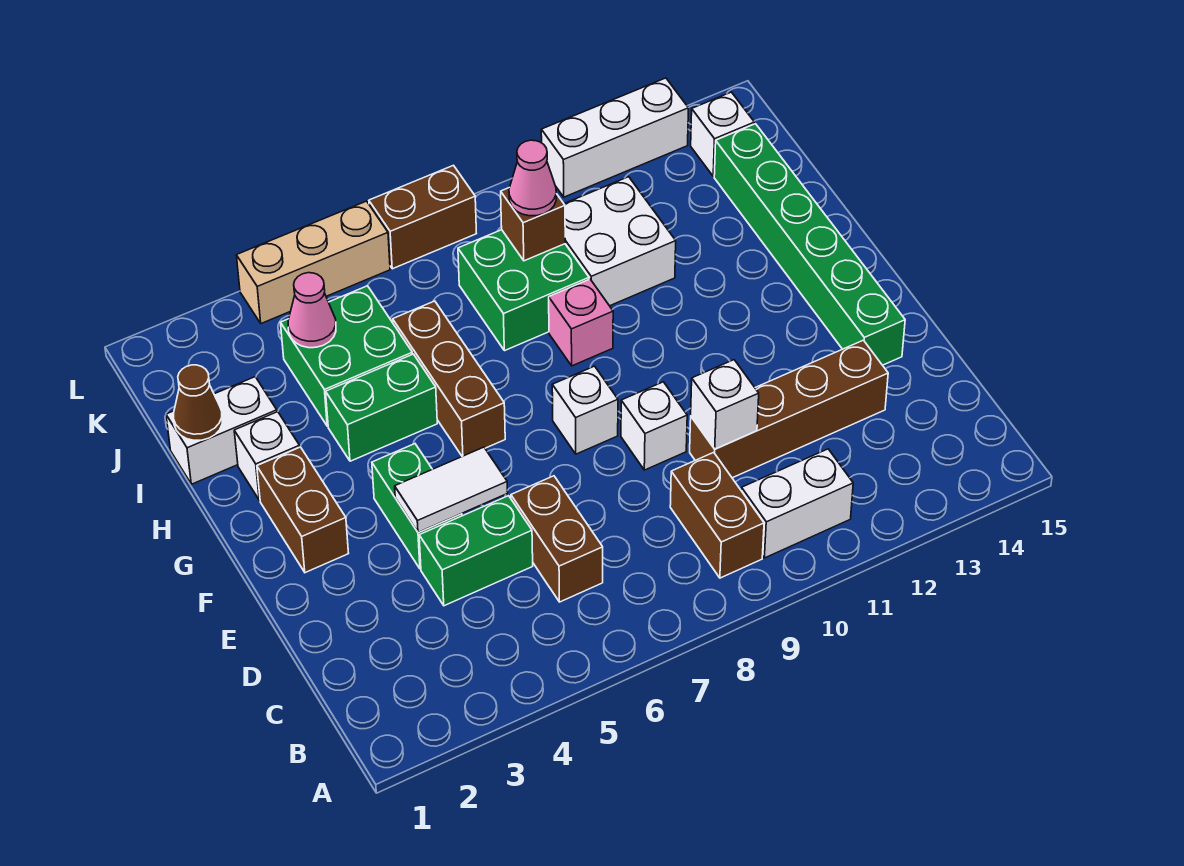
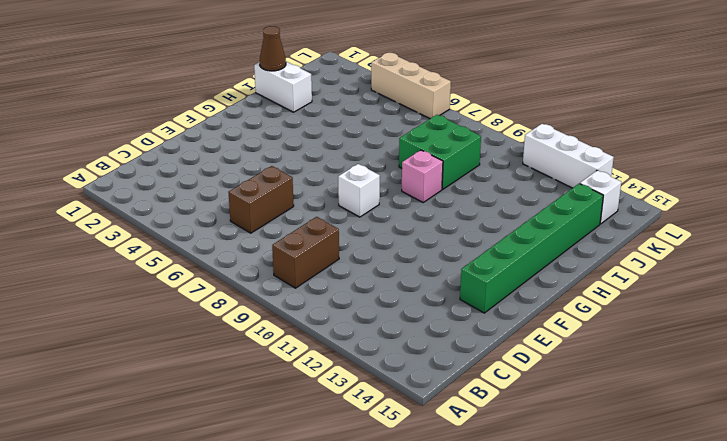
none -> white brick B10:B11 level 1
none -> green brick D4:D5 level 1
none -> brown brick D10:D13 level 1

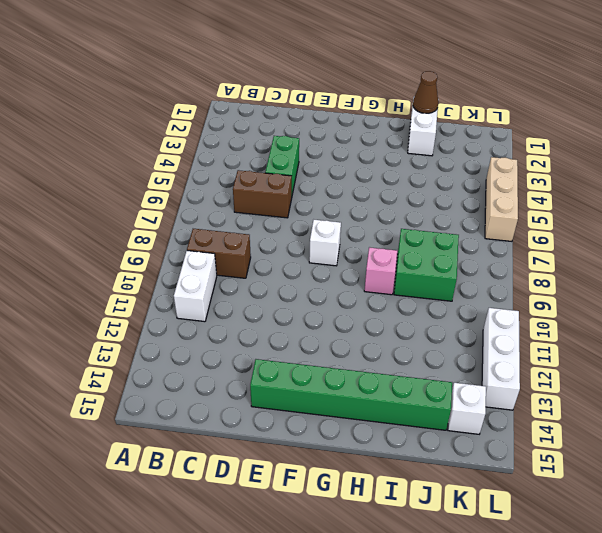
none -> brown brick D10:D13 level 1
none -> green brick E4:F4 level 1
none -> white brick E9 level 1

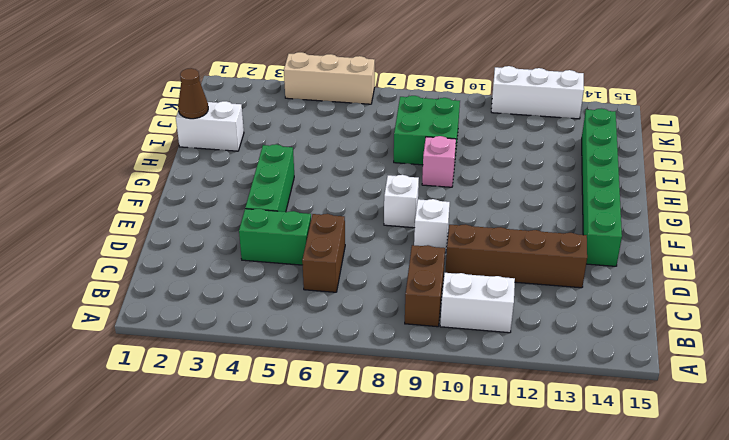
green brick E4:G4 level 1 -> green brick E4:F4 level 1
none -> brown brick F2:G2 level 1
none -> brown brick G6:I6 level 1
none -> white brick H2 level 1

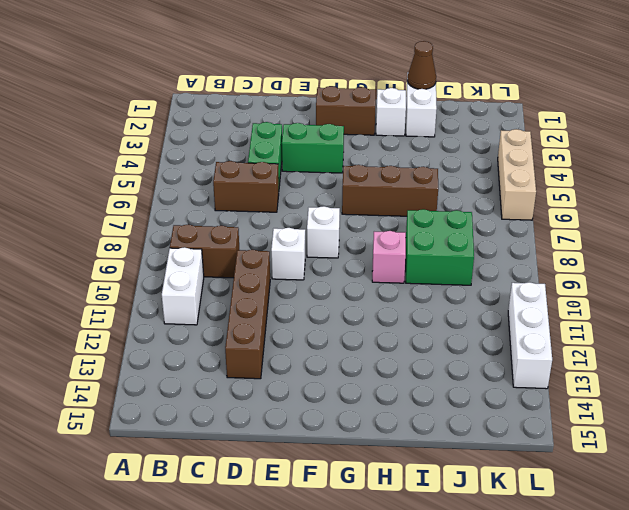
none -> green brick E14:J14 level 1
none -> green brick H4:H5 level 1
none -> green brick I4:J5 level 1

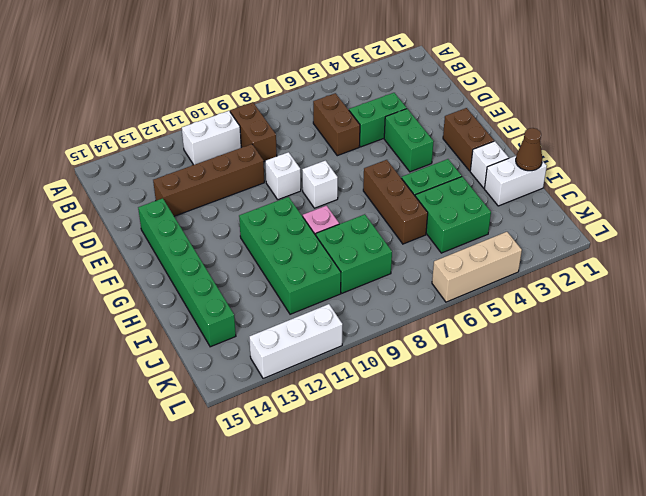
green brick G10:J11 level 1 -> white brick I10:J11 level 1
none -> white brick K14 level 1
none -> brown brick L7:L8 level 1
none -> white brick D10 level 2

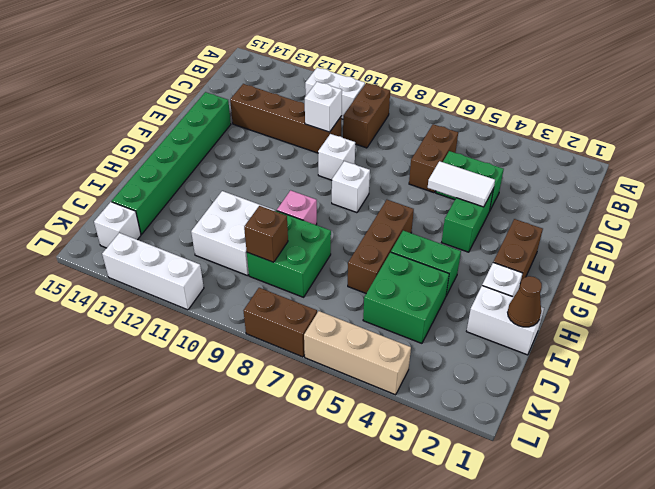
none -> pink cone J4 level 2
none -> pink cone J9 level 3

